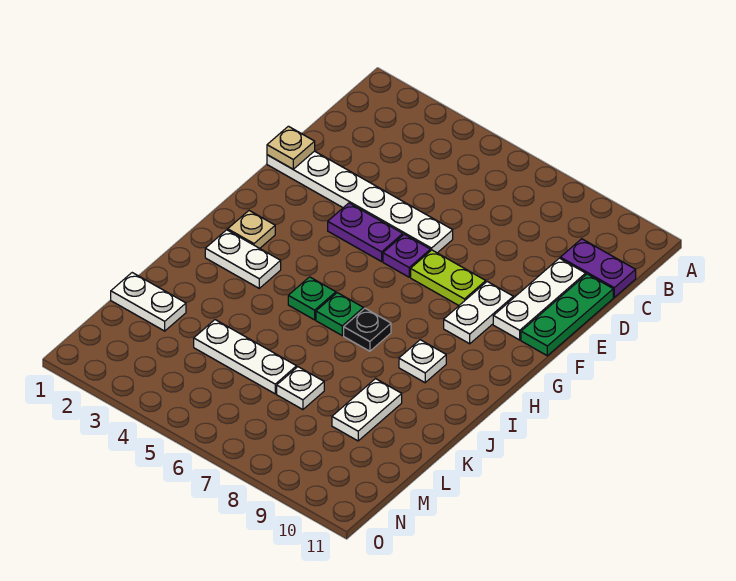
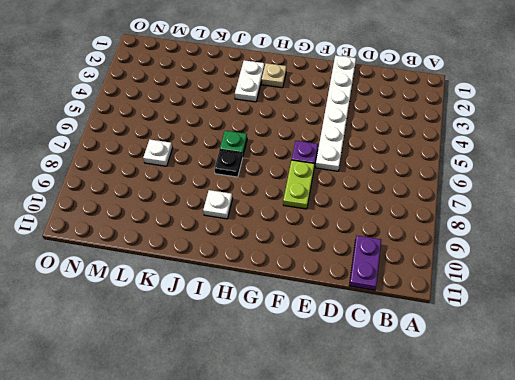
none -> white plate D10:F10 level 1
none -> green plate D11:F11 level 1
none -> purple plate F4:F5 level 1

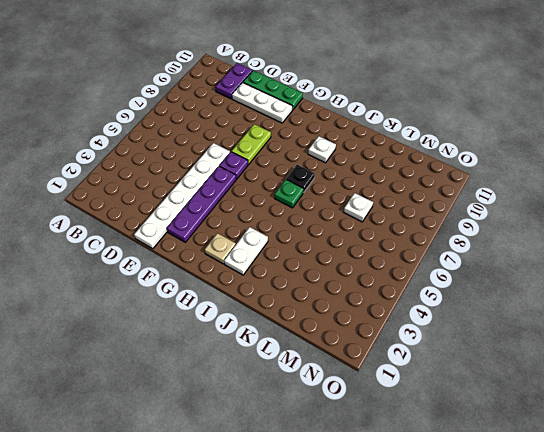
purple plate F2:F5 level 1 -> purple plate F4:F5 level 1
none -> white plate F9:G9 level 1
none -> green plate I5 level 1
none -> white plate K9:L9 level 1

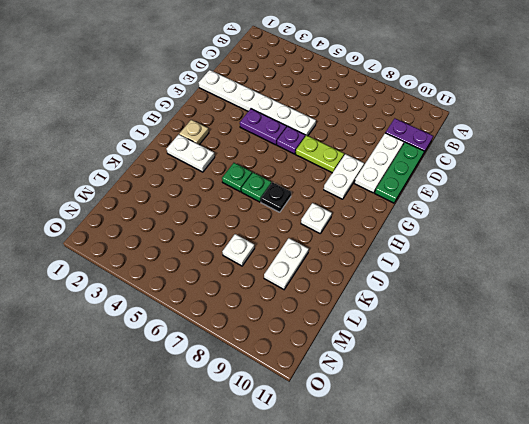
none -> white plate L1:L2 level 1
none -> white plate L4:L6 level 1
none -> tan plate E1 level 2

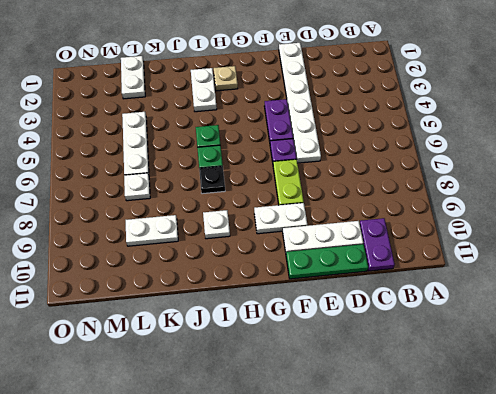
none -> tan plate E1 level 2

